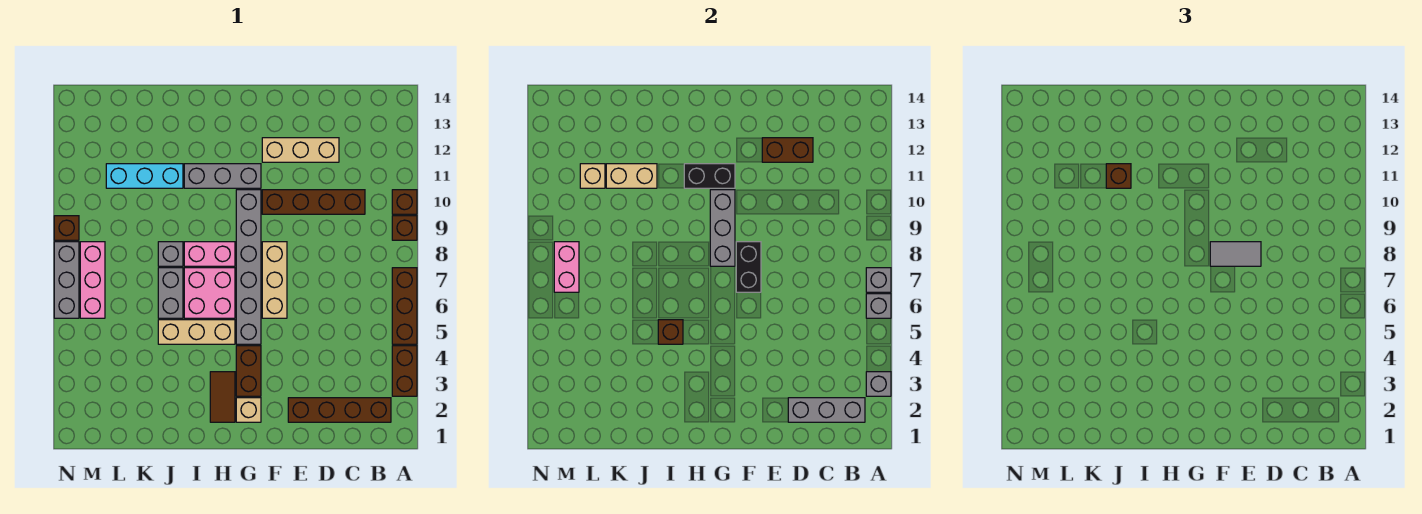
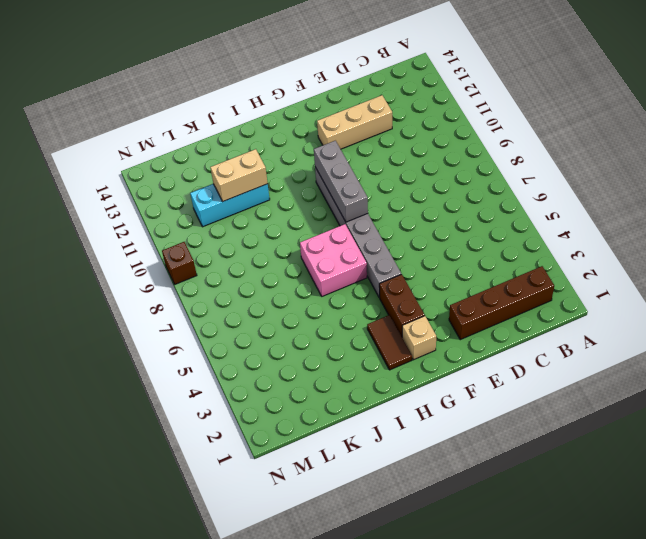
none -> brown brick A3:A4 level 1
none -> brown brick A5:A7 level 1
none -> brown brick A9 level 1
none -> brown brick A10 level 1

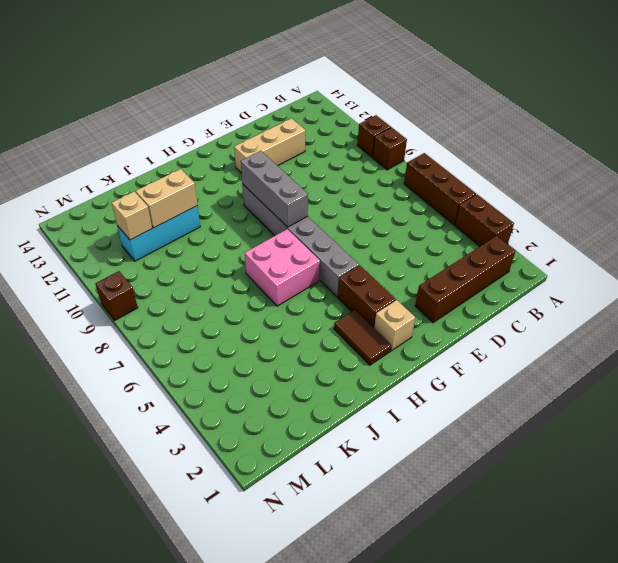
none -> brown brick C10:F10 level 1
none -> tan brick F6:F8 level 1
none -> grey brick G11:I11 level 1
none -> tan brick H5:J5 level 1

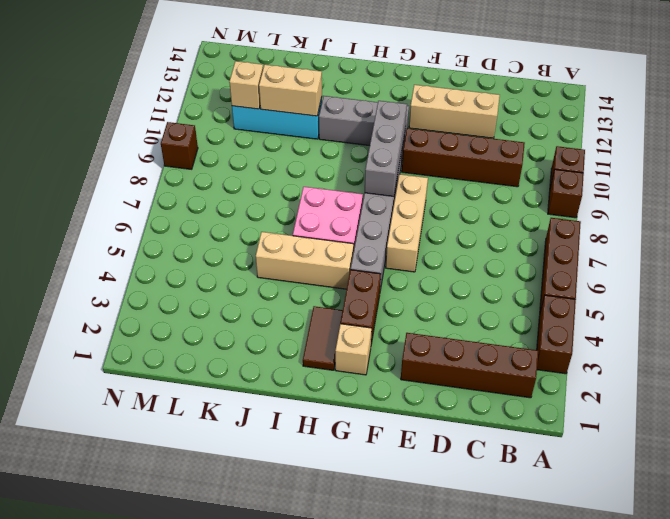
none -> pink brick H8:I8 level 1
none -> grey brick J6:J7 level 1
none -> grey brick J8 level 1
none -> pink brick M6:M8 level 1

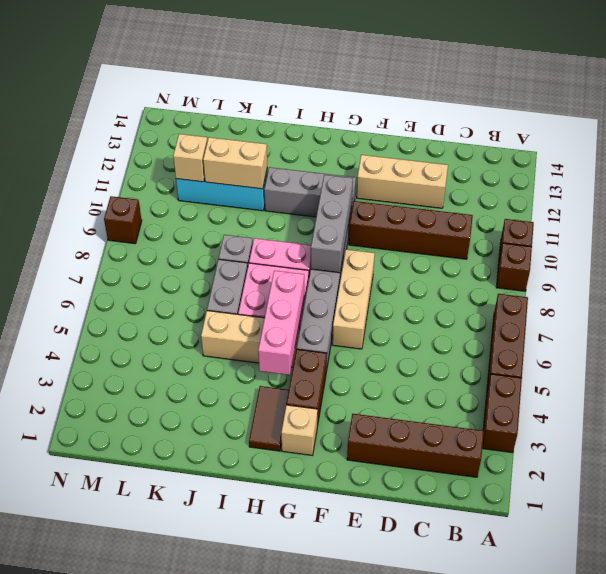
pink brick H4:H6 level 2 -> pink brick M6:M8 level 1
none -> grey brick N6:N8 level 1
none -> grey brick A3 level 2
none -> grey brick A6 level 2
none -> grey brick A7 level 2

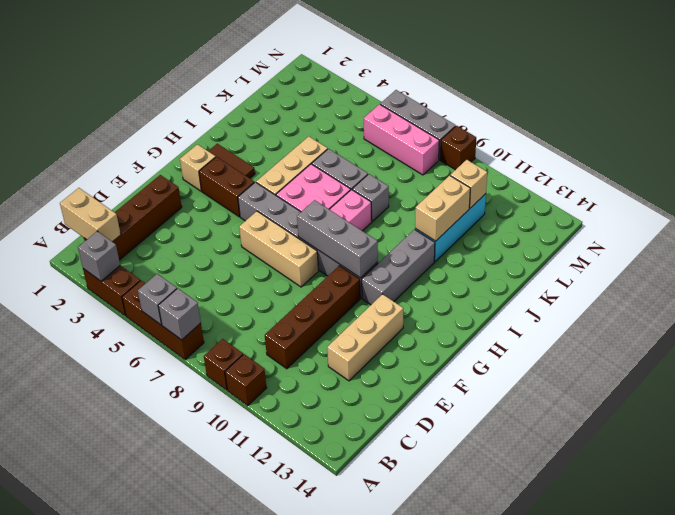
tan brick B1:B2 level 2 -> grey brick B2:D2 level 2
none -> brown brick D12:E12 level 2
none -> black brick F7:F8 level 2
none -> black brick G11:H11 level 2
none -> brown brick I5 level 2

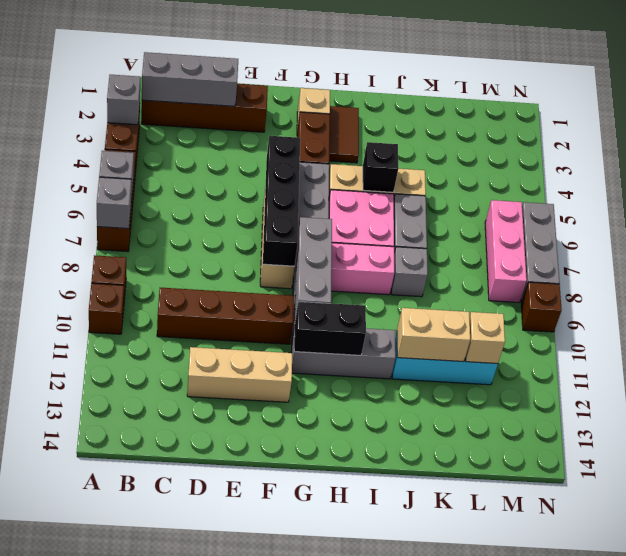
black brick F5:F8 level 2 -> black brick F7:F8 level 2
black brick I5 level 2 -> brown brick I5 level 2
none -> brown brick D12:E12 level 2
none -> pink brick M7:M8 level 2
none -> grey tile E8:F8 level 3
none -> brown brick J11 level 3

